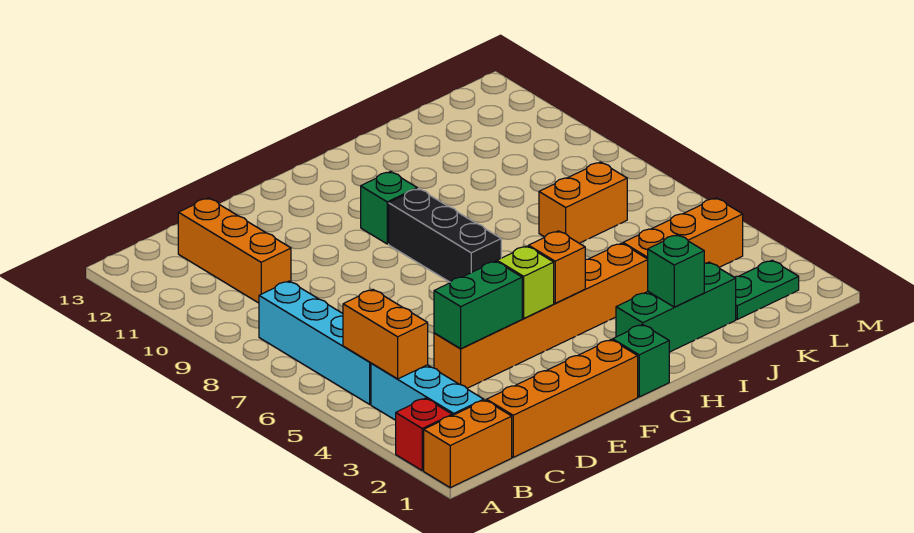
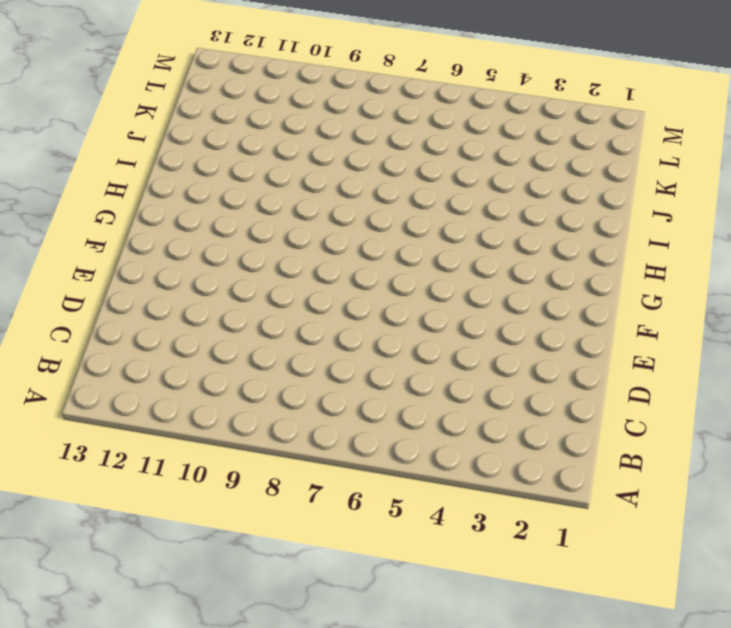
none -> orange brick A1:B1 level 1
none -> red brick A2 level 1
none -> cyan brick B2:B4 level 1

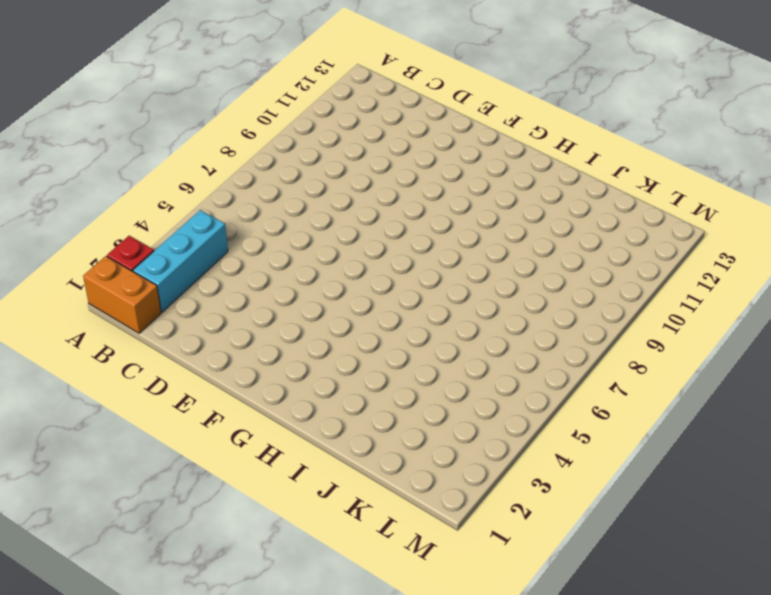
none -> cyan brick B5:B8 level 1
none -> orange brick C1:F1 level 1
none -> orange brick C10:C12 level 1

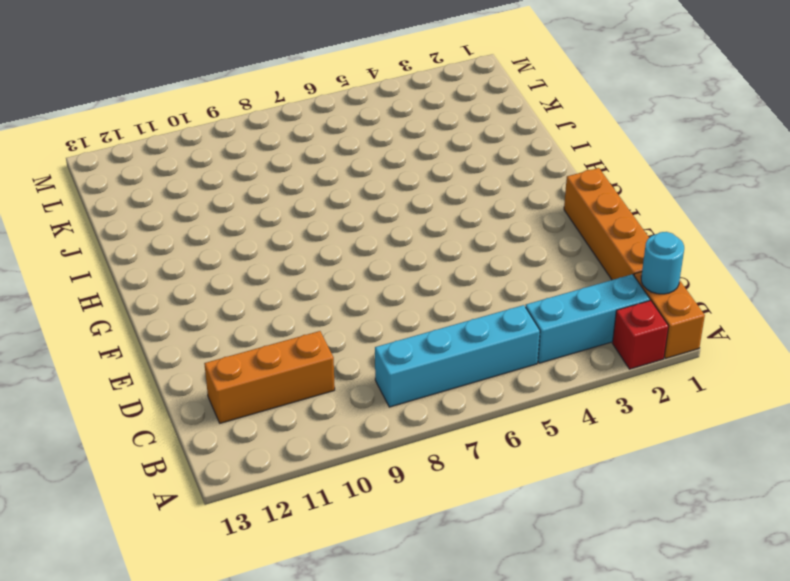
cyan round brick B1 level 2 -> none
none -> orange brick D4:I4 level 1
none -> green brick G1 level 1
none -> black brick G7:G9 level 1

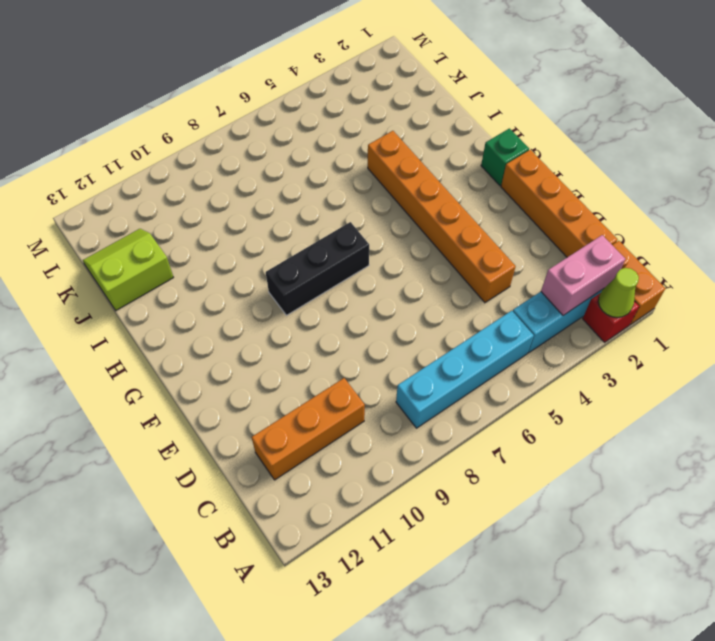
lime cone A2 level 2 -> none
pink brick B2:B3 level 2 -> none
lime slope J12:K13 level 1 top J -> none
none -> green brick G10 level 1
none -> green brick H2:J2 level 1
none -> orange brick J4:L4 level 1

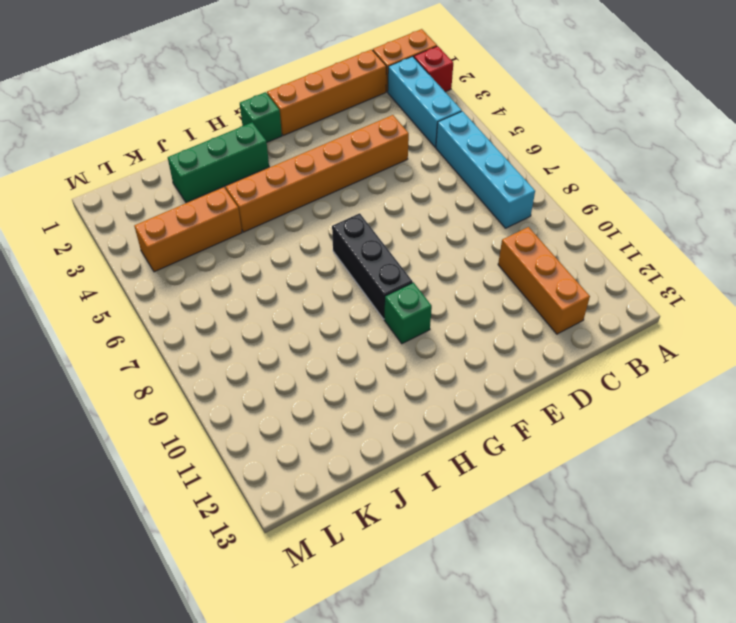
none -> orange brick J7:K7 level 1
none -> green plate K2:L2 level 1
none -> orange brick B4:B5 level 2

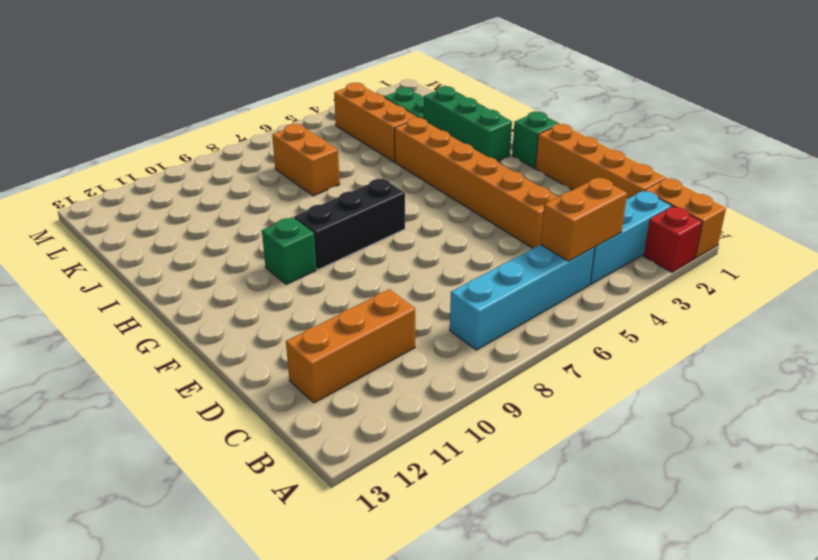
none -> green brick D4:E4 level 2
none -> lime brick F4 level 2
none -> orange brick G4 level 2

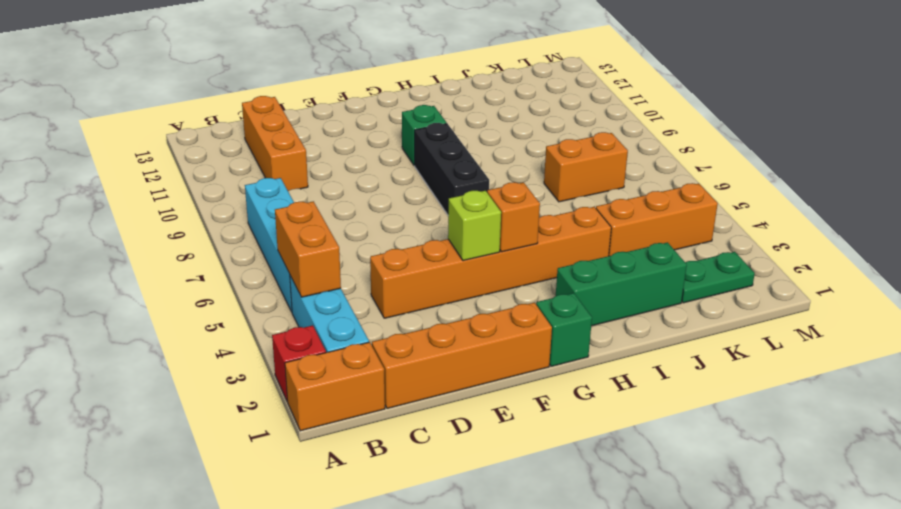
none -> green brick D4:E4 level 2
none -> green brick I2 level 2

